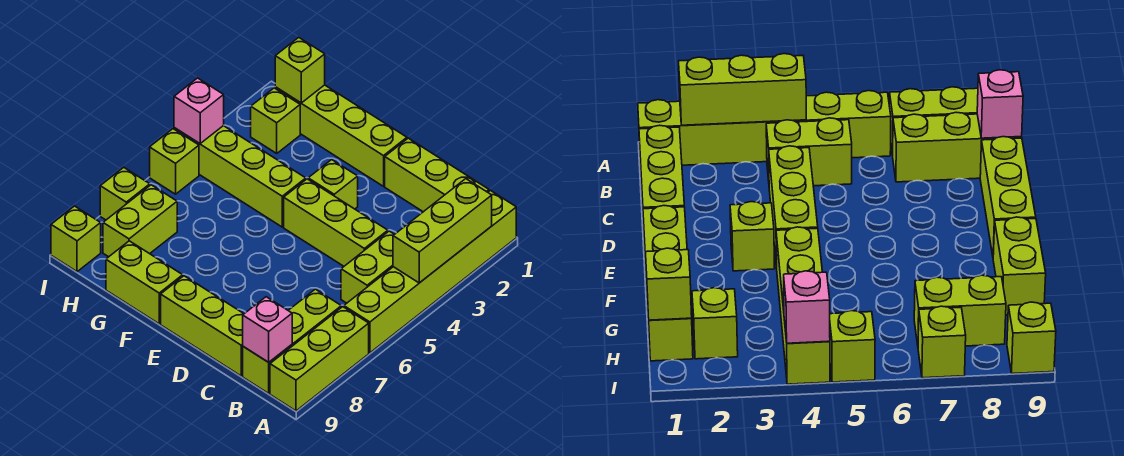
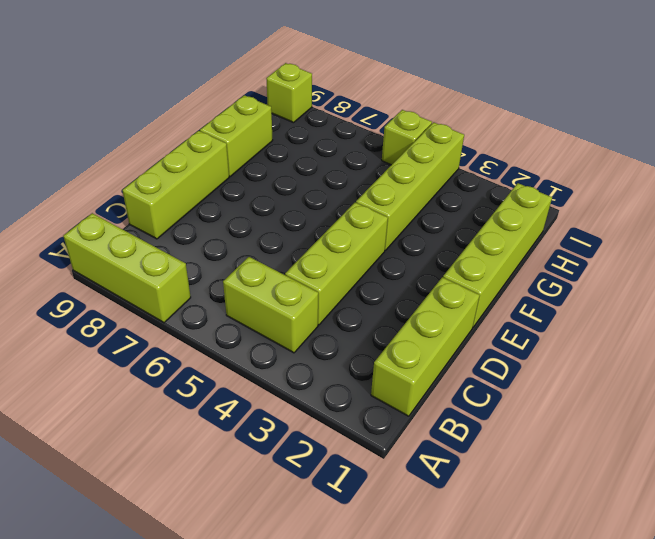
none -> lime brick A1:A6 level 1
none -> lime brick B7:B9 level 1
none -> lime brick E3 level 1

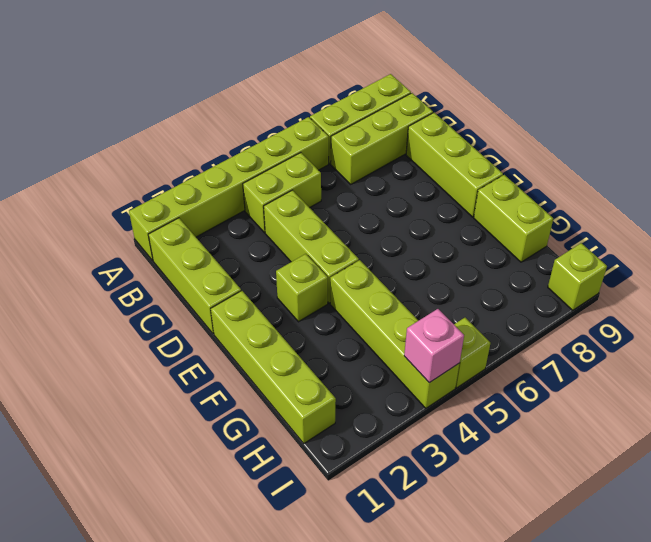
none -> lime brick H2 level 1
none -> lime brick H7:H8 level 1
none -> lime brick I7 level 1

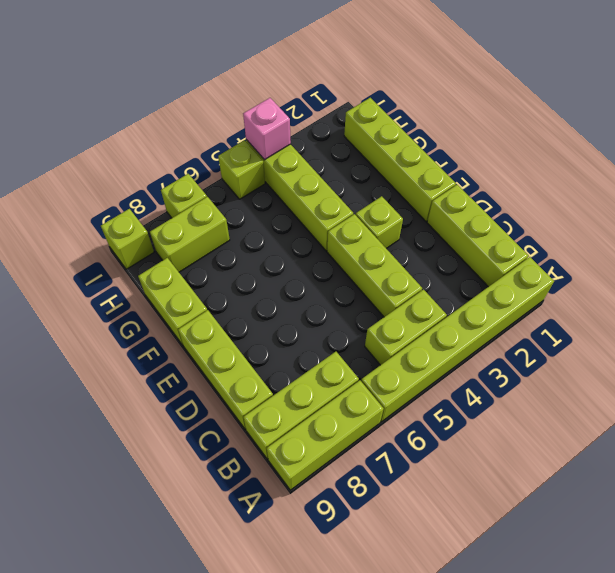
none -> lime brick H2 level 1
none -> lime brick A2:A4 level 2
none -> pink brick B9 level 2

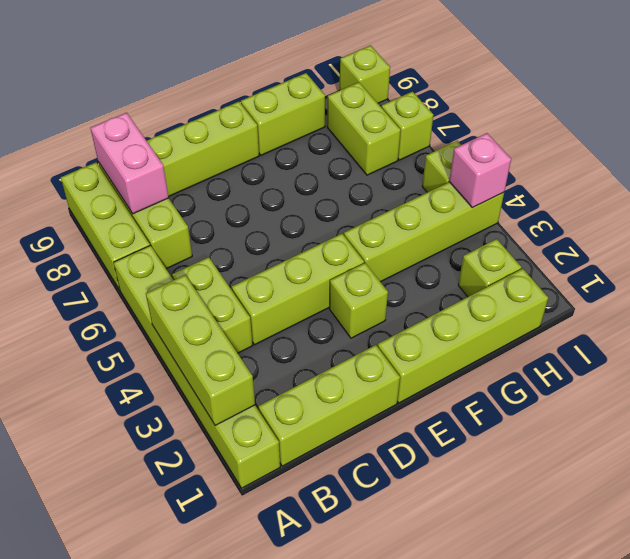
pink brick B8:B9 level 2 -> pink brick B9 level 2
none -> lime brick H1 level 2

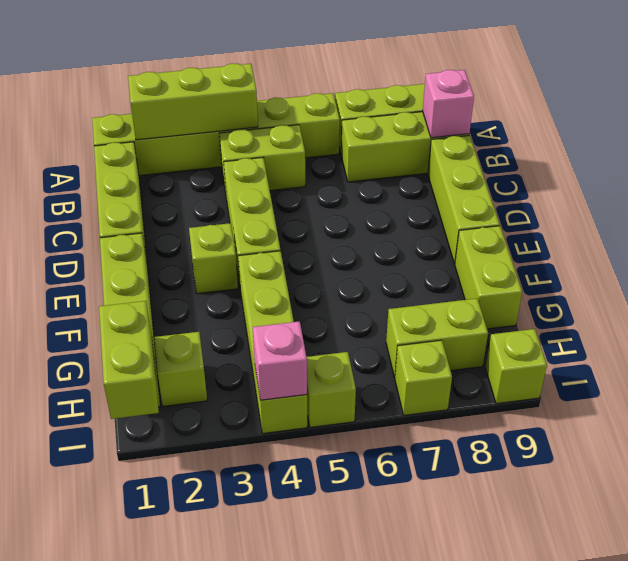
lime brick H1:I1 level 2 -> lime brick H1 level 2

